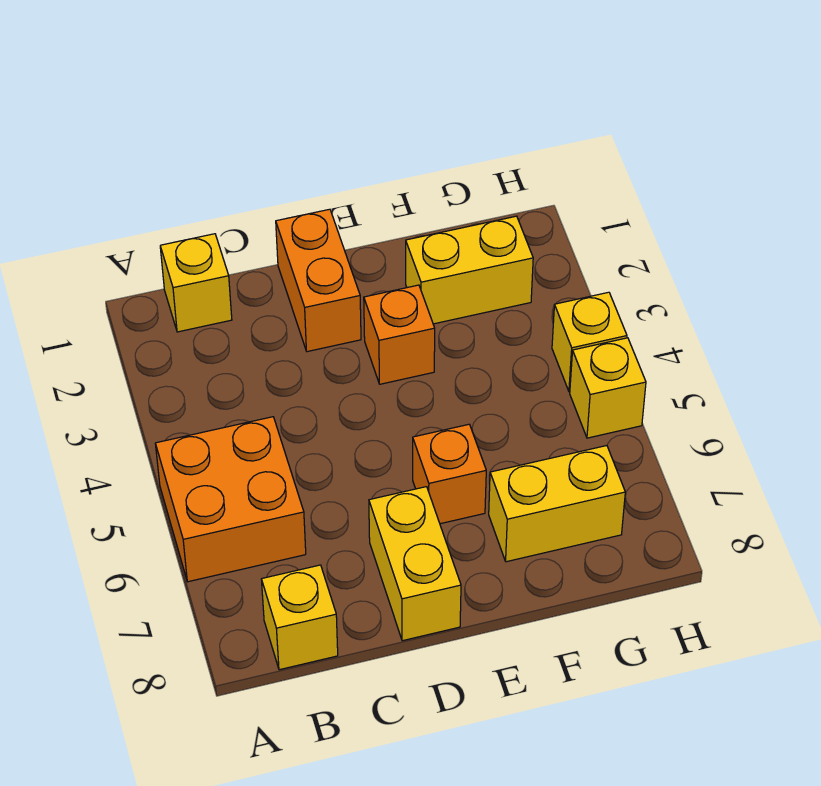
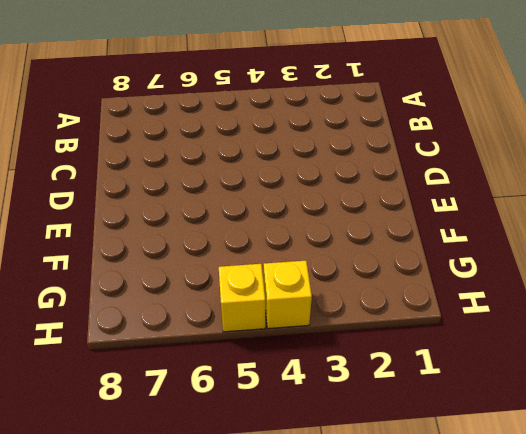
none -> orange brick A5:B6 level 1
none -> yellow brick B1 level 1

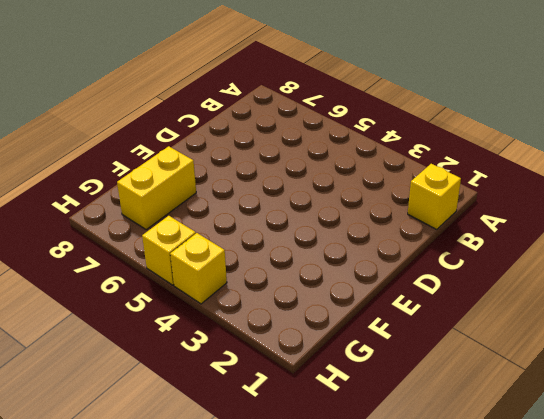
none -> orange brick A5:B6 level 1
none -> yellow brick B8 level 1

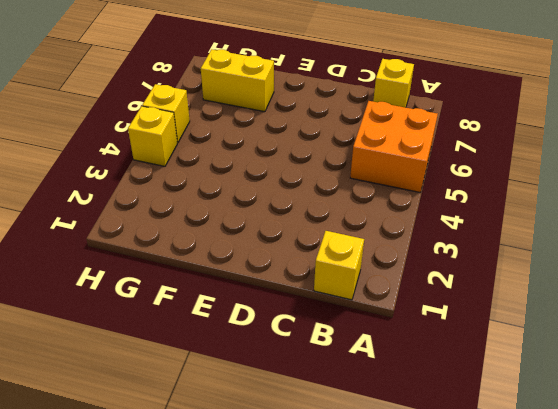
none -> orange brick D1:D2 level 1
none -> yellow brick D7:D8 level 1

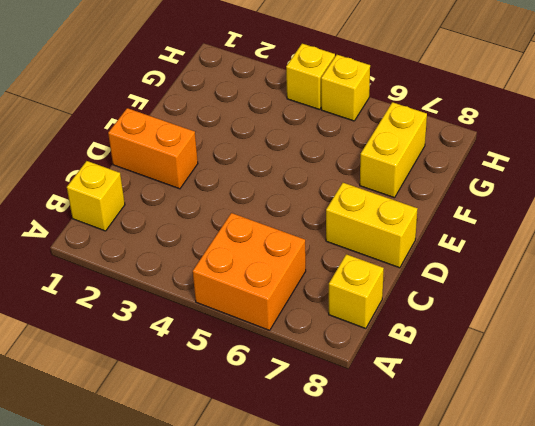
none -> orange brick E3 level 1
none -> orange brick E6 level 1

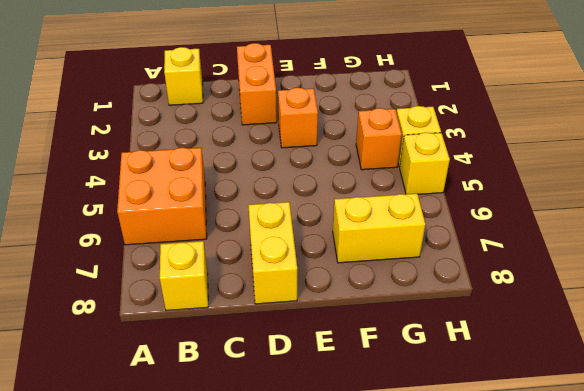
orange brick G4 level 1 -> orange brick E6 level 1
none -> yellow brick F2:G2 level 1

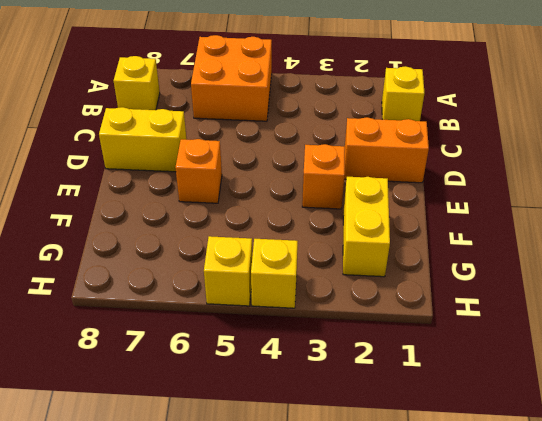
none -> yellow brick F7:G7 level 1

